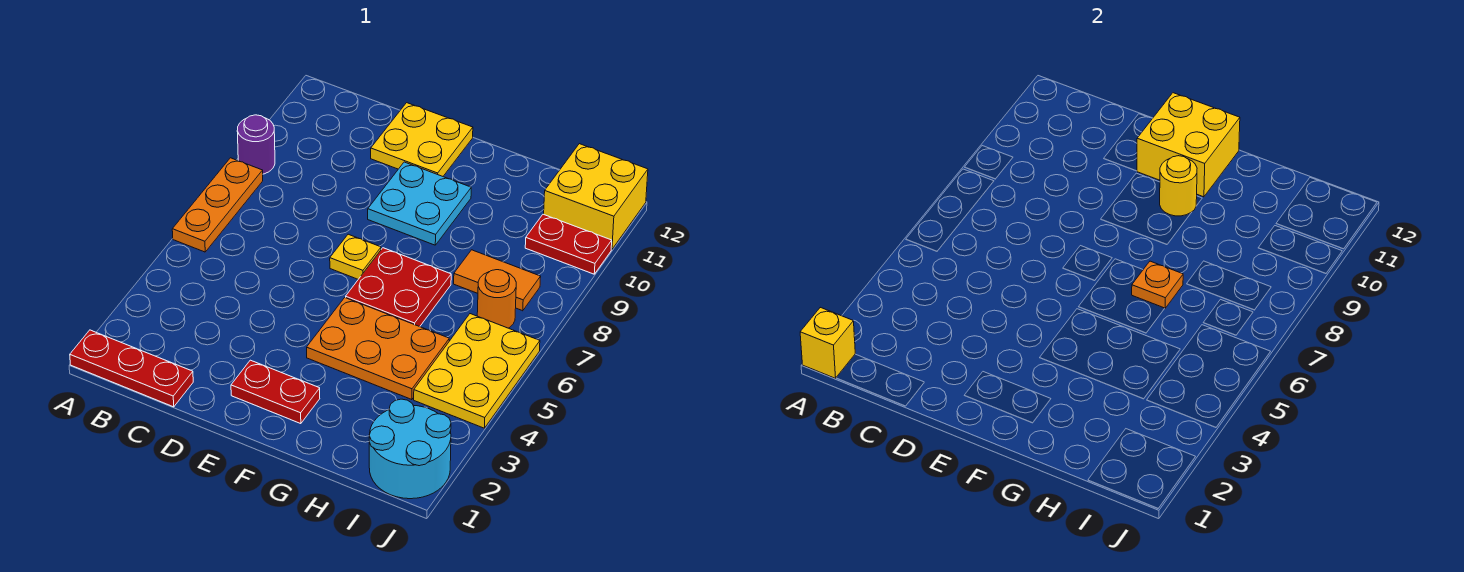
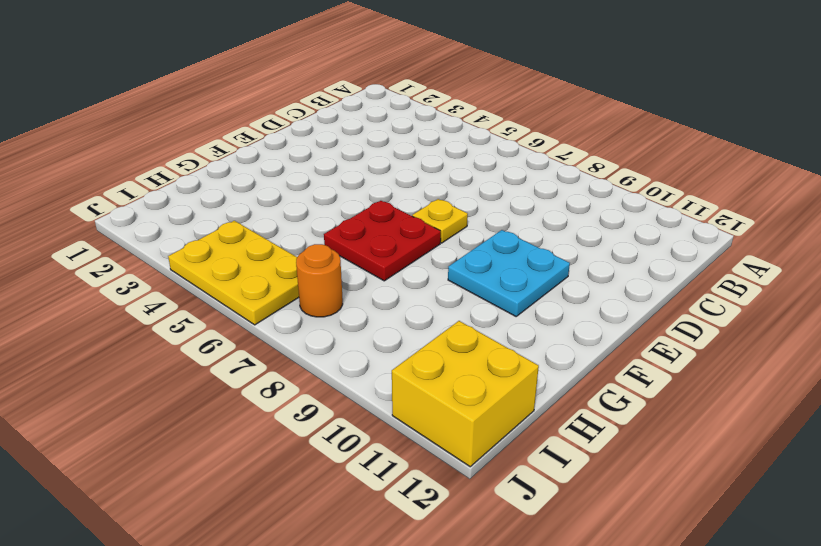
none -> red plate A1:C1 level 1
none -> orange plate A6:A8 level 1
none -> purple round brick A9 level 1

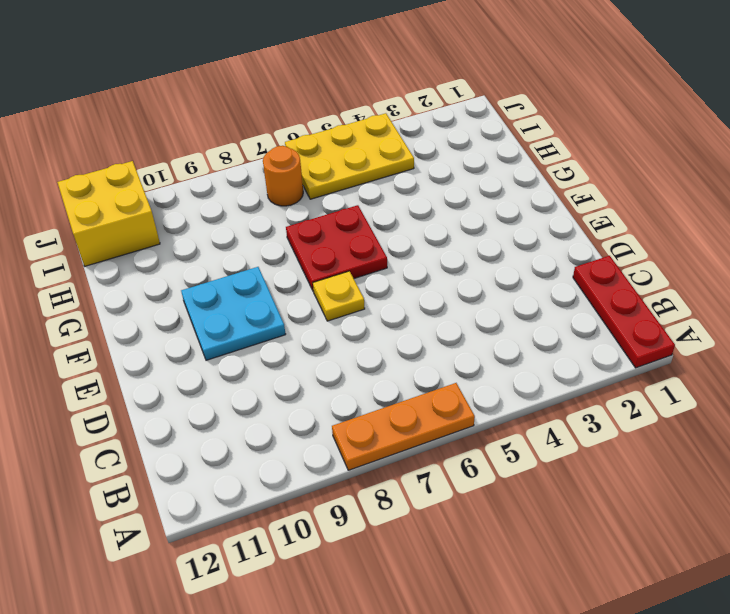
none -> purple round brick A9 level 1
none -> yellow plate D11:E12 level 1
none -> red plate E2:F2 level 1

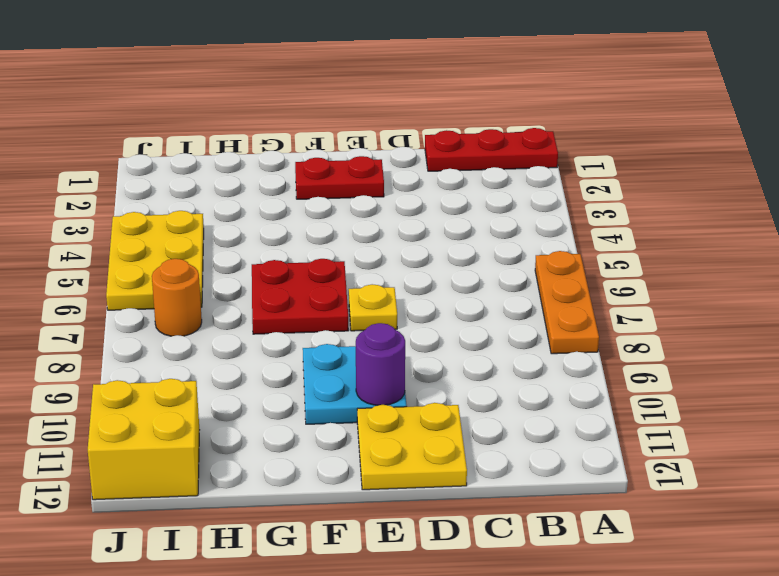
purple round brick E10 level 2 -> purple round brick A9 level 1
none -> orange plate F4:H5 level 1
none -> orange tile H8:I8 level 1
none -> cyan round brick I1:J2 level 1

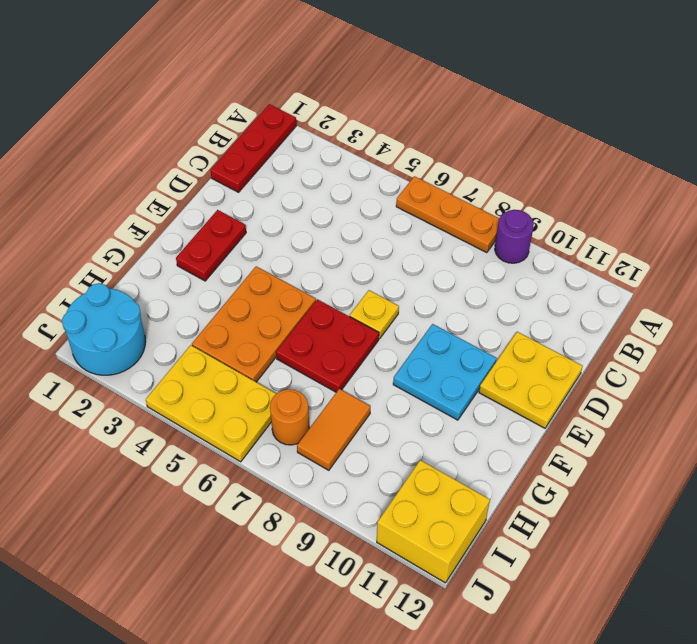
none -> red plate I10:J10 level 1
none -> yellow brick A1 level 2
none -> yellow brick E11:F12 level 2

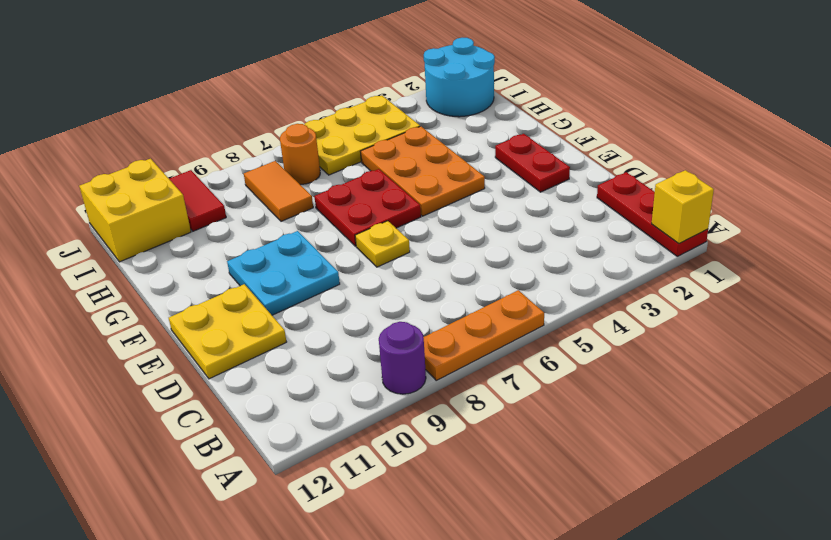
red tile I10:J10 level 1 -> red plate I10:J10 level 1
none -> yellow brick E11:F12 level 2
none -> yellow round brick F10 level 2
none -> orange plate G7 level 2

